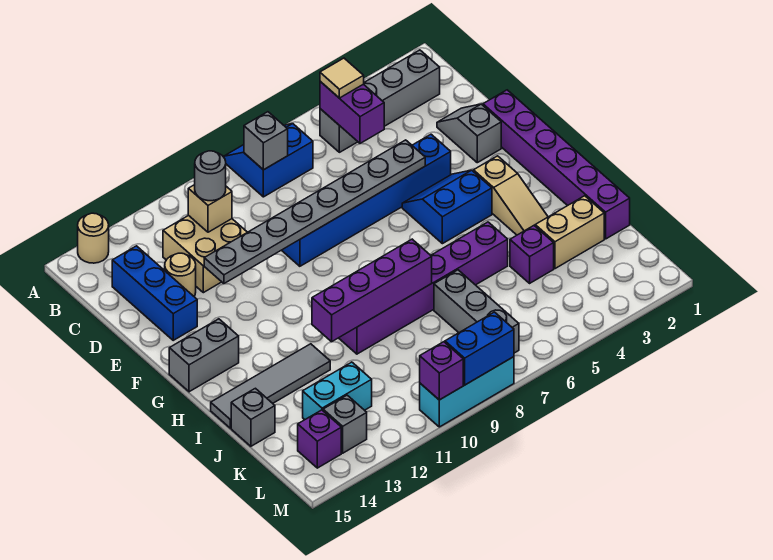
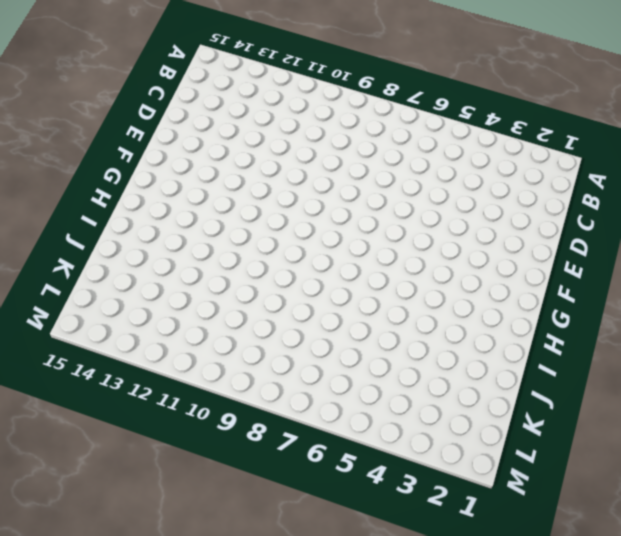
none -> blue slope A7:B8 level 1 top B
none -> tan round brick A14 level 1
none -> grey brick B2:B5 level 1
none -> tan brick C11:D12 level 1

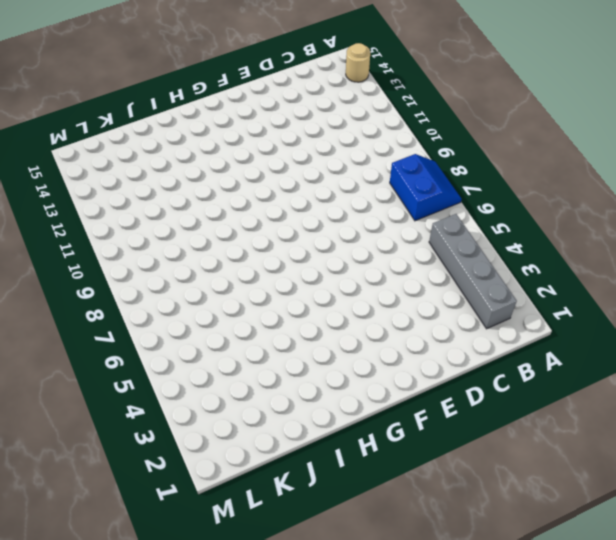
none -> tan brick C11:D12 level 1
none -> blue brick C14:E14 level 1
none -> grey slope D2:E2 level 1 top E
none -> tan round brick D13 level 1

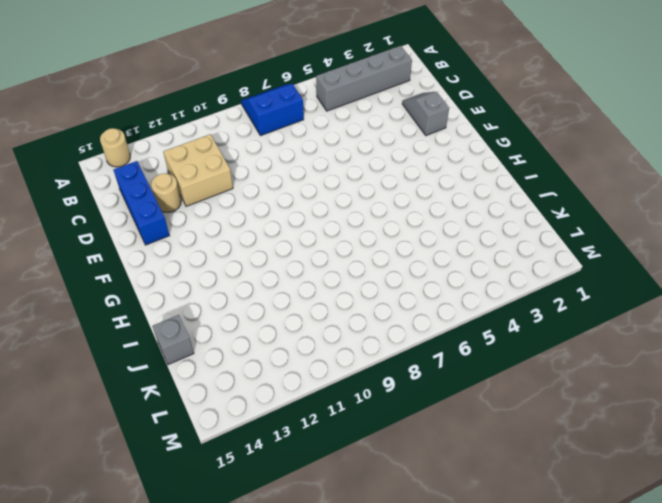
none -> purple brick E1:J1 level 1
none -> blue brick E4:E9 level 1
none -> blue slope F4:G5 level 1 top G
none -> tan slope G3:I3 level 1 top G

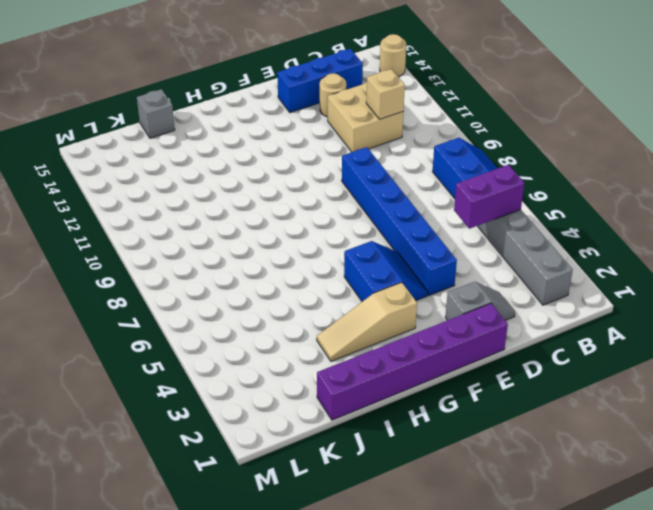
none -> grey brick G14:G15 level 1
none -> purple brick I5:I10 level 1
none -> grey tile I12:I15 level 1
none -> tan brick J2:J3 level 1

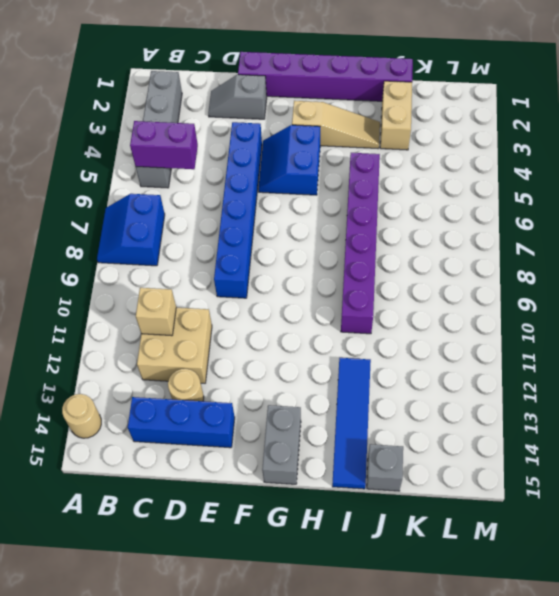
blue tile I12:I15 level 1 -> grey tile I12:I15 level 1
none -> purple brick J4 level 1
none -> grey brick J7:L7 level 1
none -> cyan brick K12:K13 level 1
none -> grey brick L13 level 1

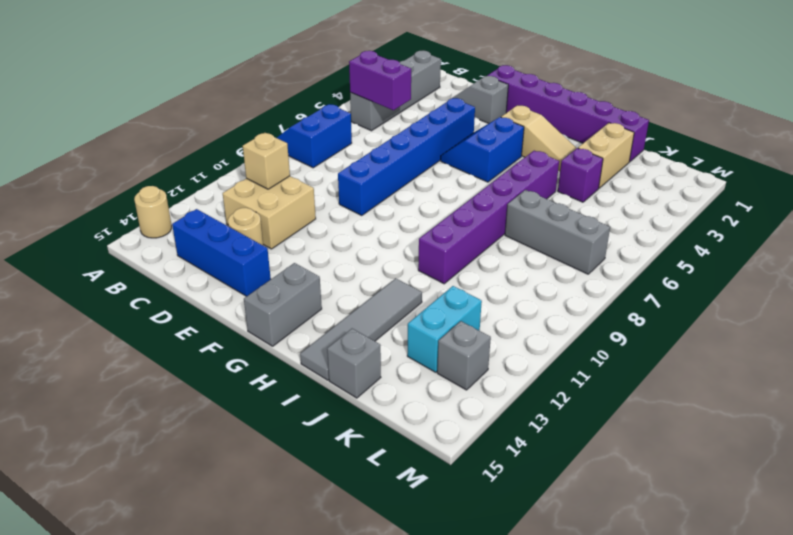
none -> purple brick L14 level 1
none -> cyan brick M8:M10 level 1
none -> grey brick B8 level 2
none -> grey plate E5:E12 level 2

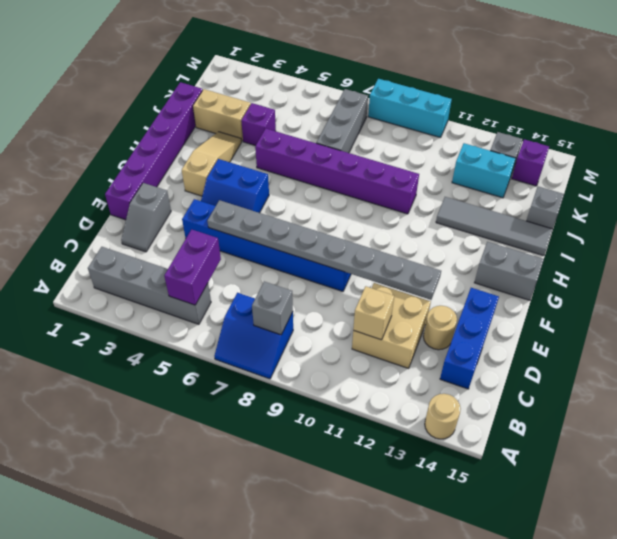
none -> purple brick I8:I11 level 2
none -> blue brick M8:M9 level 2
none -> purple brick M10 level 2
none -> tan tile B5 level 3

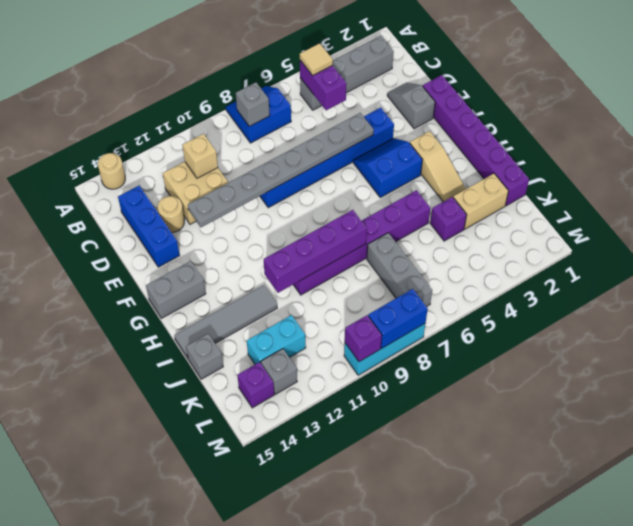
none -> grey round brick C11 level 3

